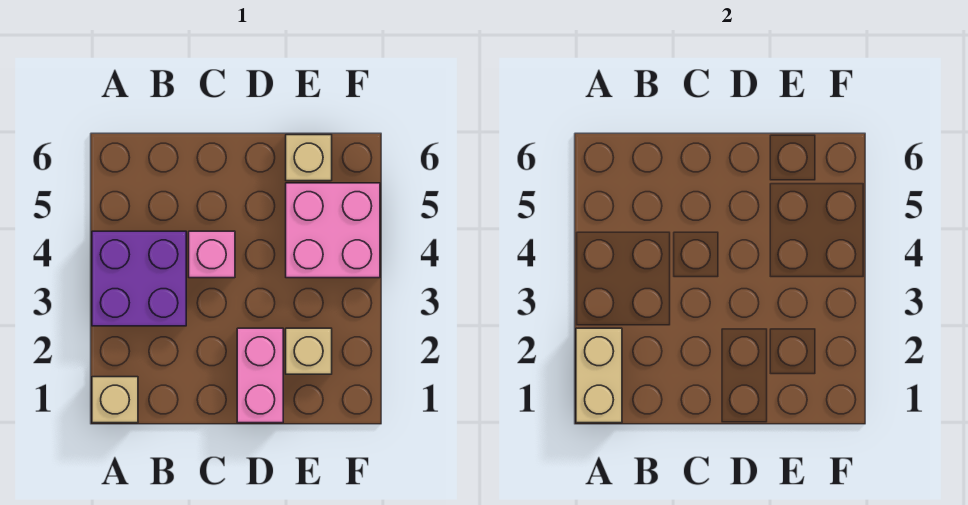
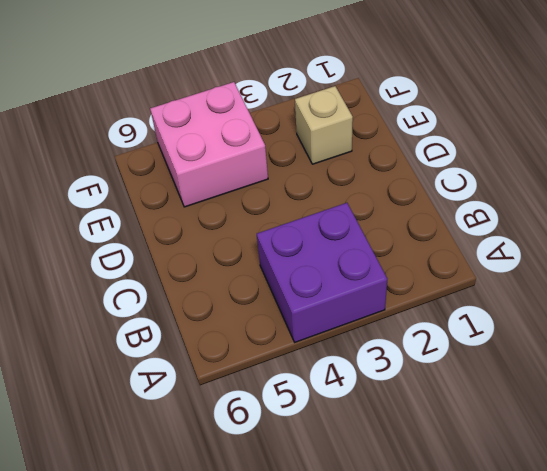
none -> tan brick A1 level 1
none -> pink brick C4 level 1

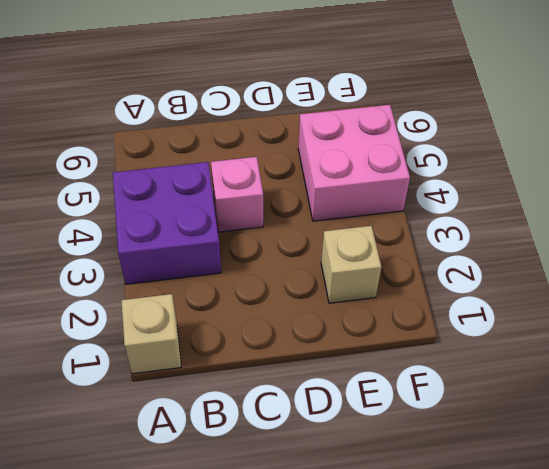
none -> pink brick D1:D2 level 1
none -> tan brick E6 level 1

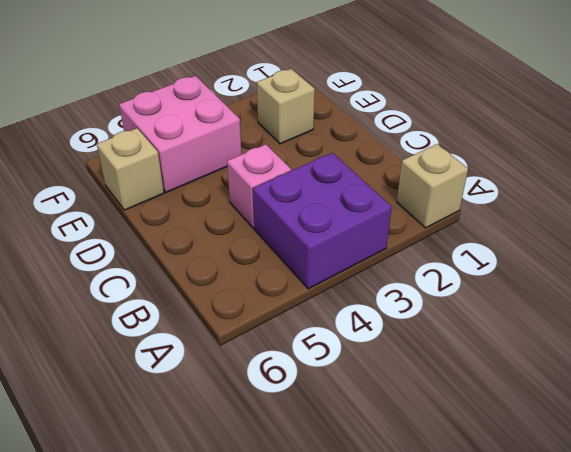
none -> pink brick D1:D2 level 1
none -> tan brick A1:A2 level 2

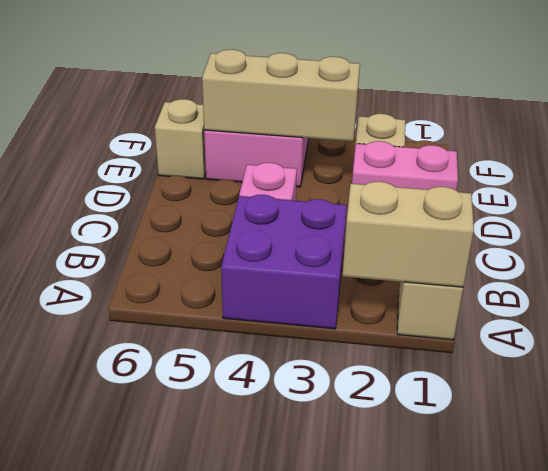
tan brick E3:E5 level 2 -> none

